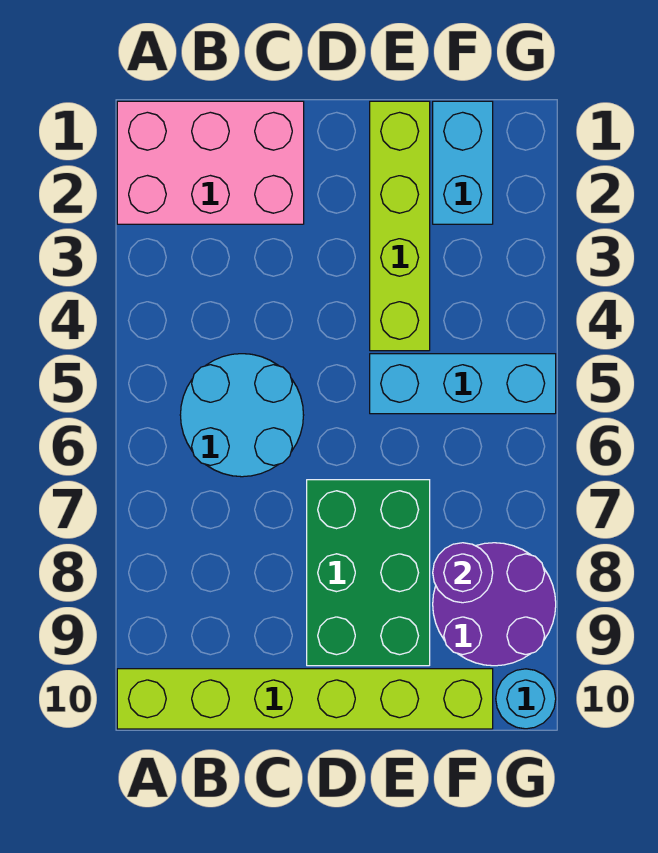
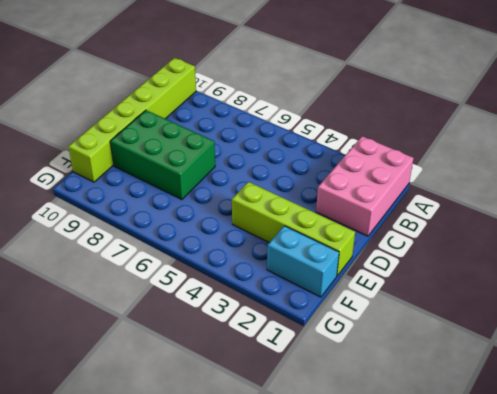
none -> cyan round brick B5:C6 level 1
none -> cyan brick E5:G5 level 1

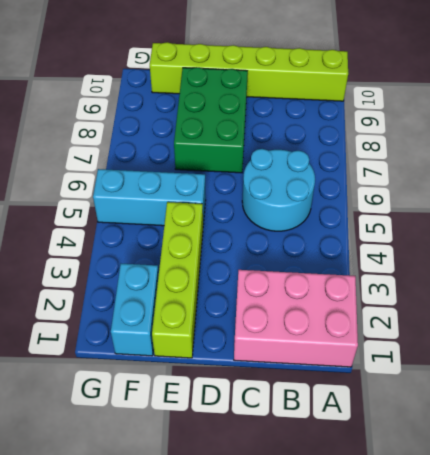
none -> purple round brick F8:G9 level 1
none -> cyan round brick G10 level 1

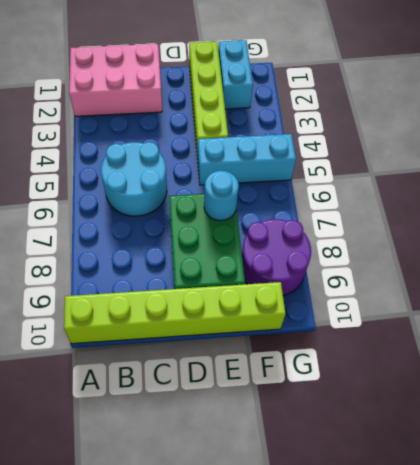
cyan round brick E7 level 2 -> cyan round brick G10 level 1
none -> purple round brick F8 level 2

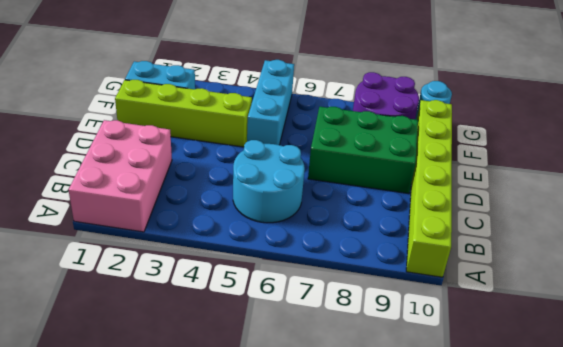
none -> purple round brick F8 level 2

